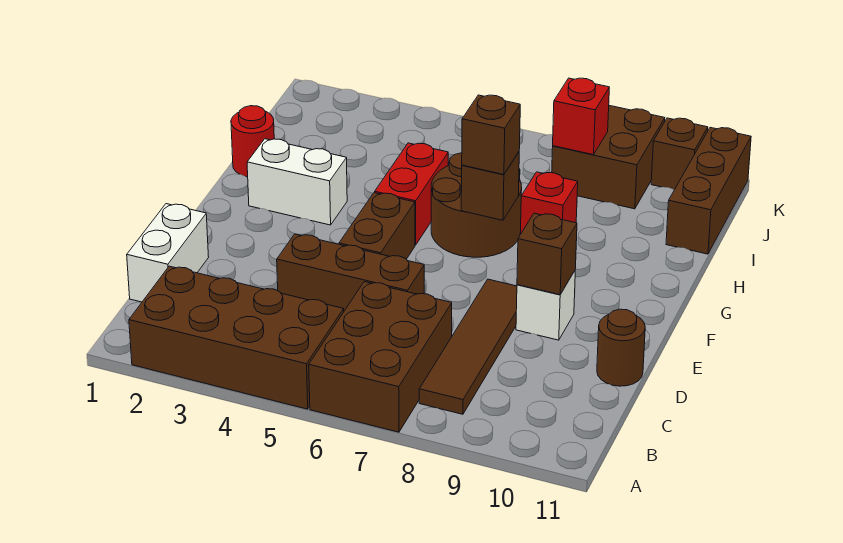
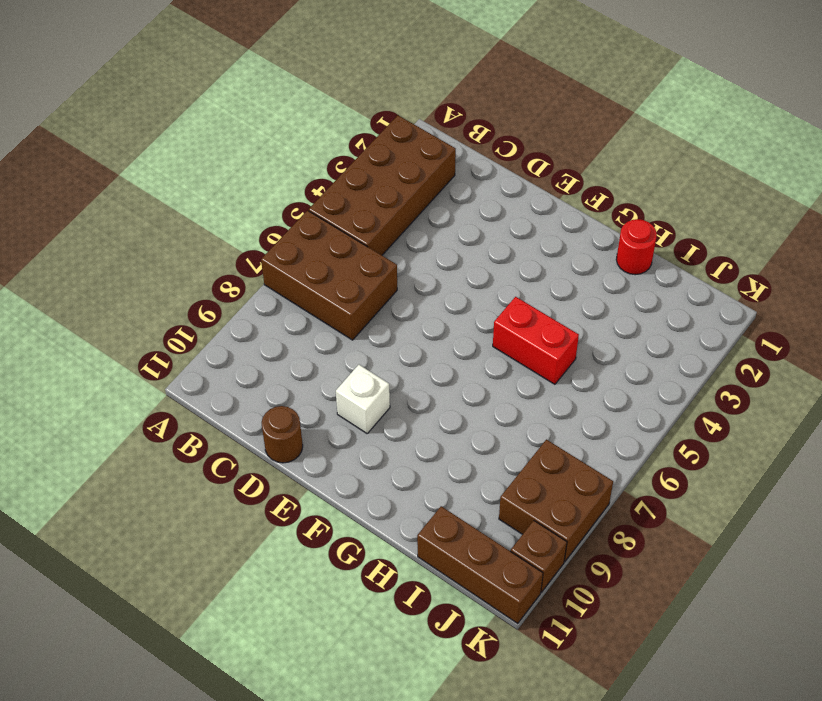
none -> brown tile B8:E8 level 1
none -> white brick C1:D1 level 1
none -> brown brick D4:D6 level 1

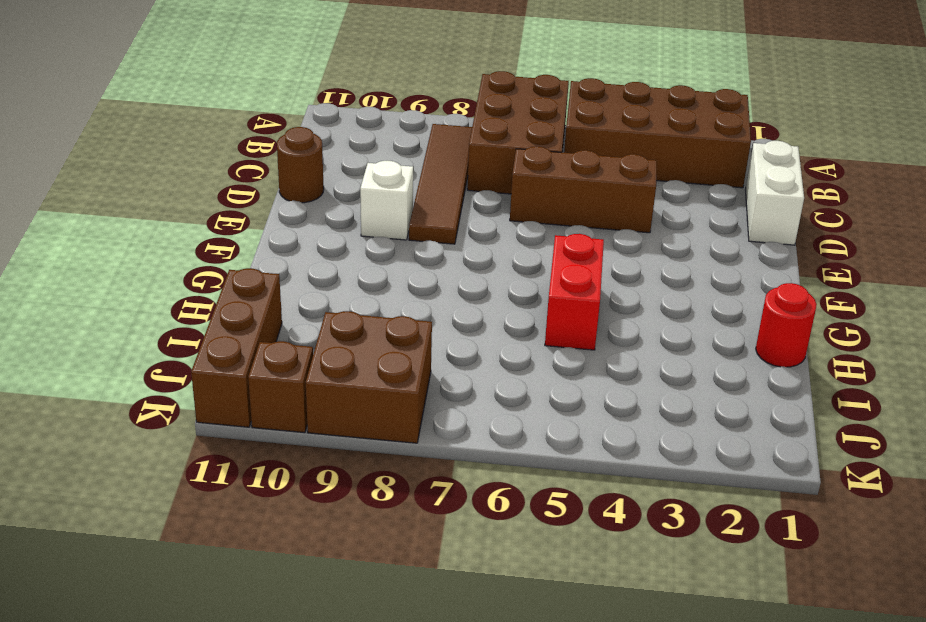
none -> brown brick E5:F5 level 1
none -> white brick G2:G3 level 1
none -> brown round brick G6:H7 level 1

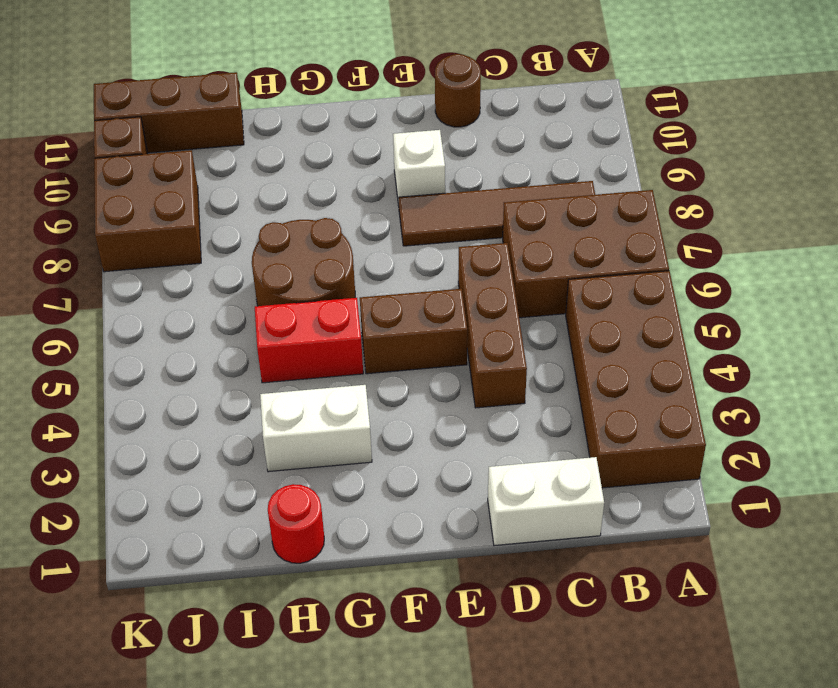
white brick G3:H3 level 1 -> white brick G2:G3 level 1
none -> red brick H8 level 1
none -> brown brick E9 level 2
none -> brown brick G7 level 2

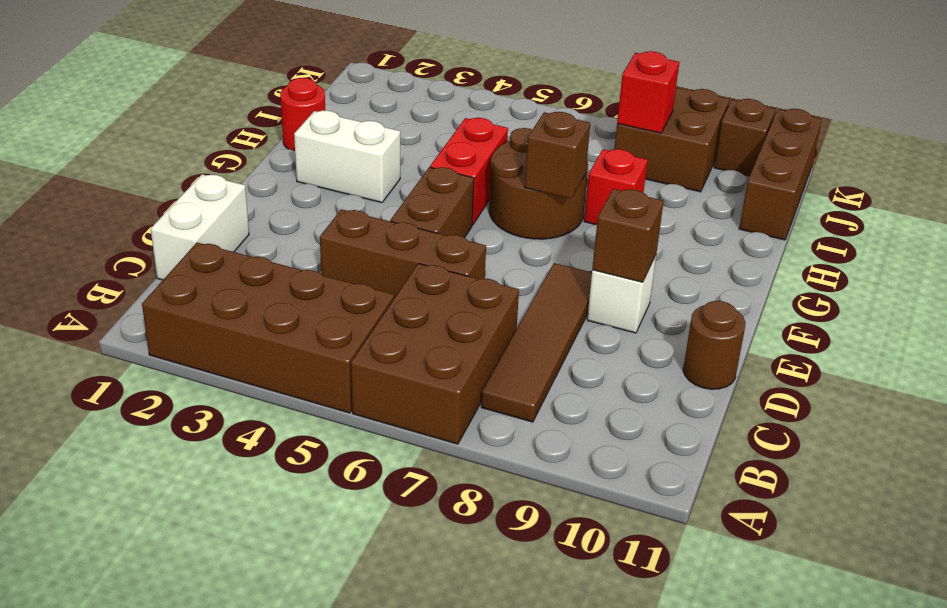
none -> brown brick G7 level 3

